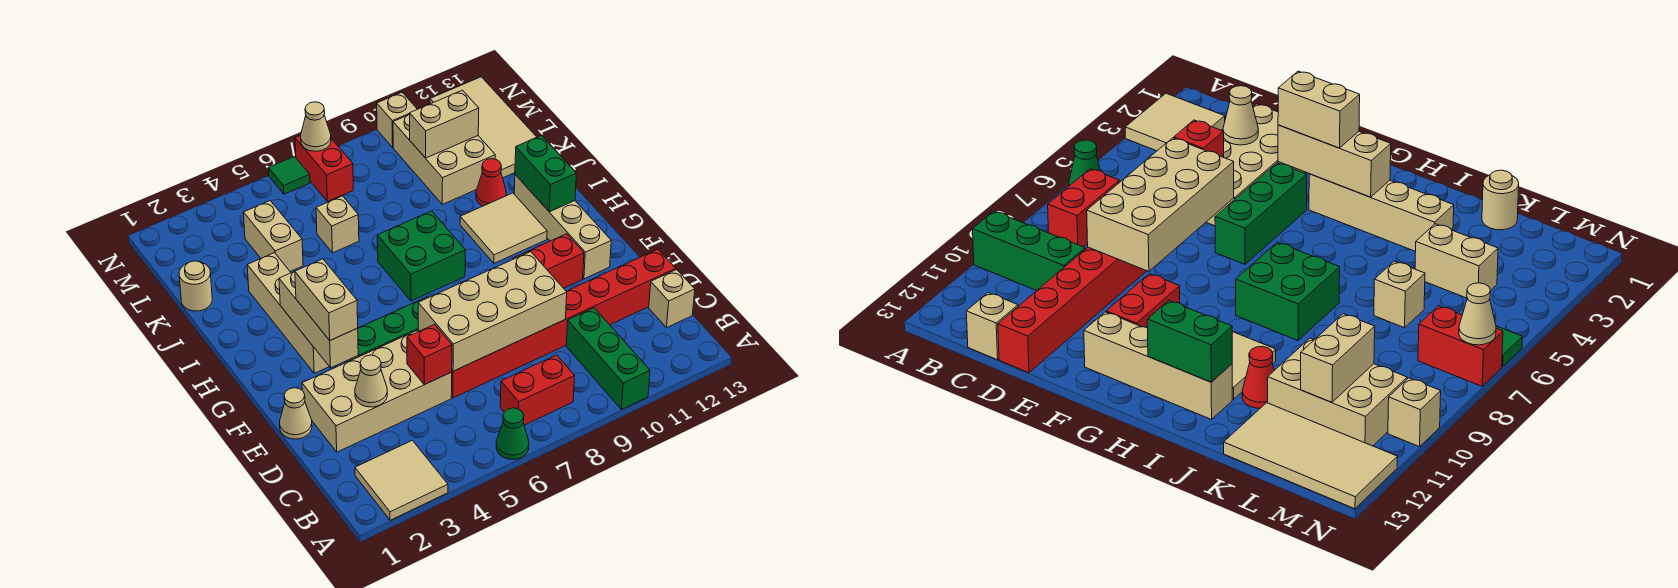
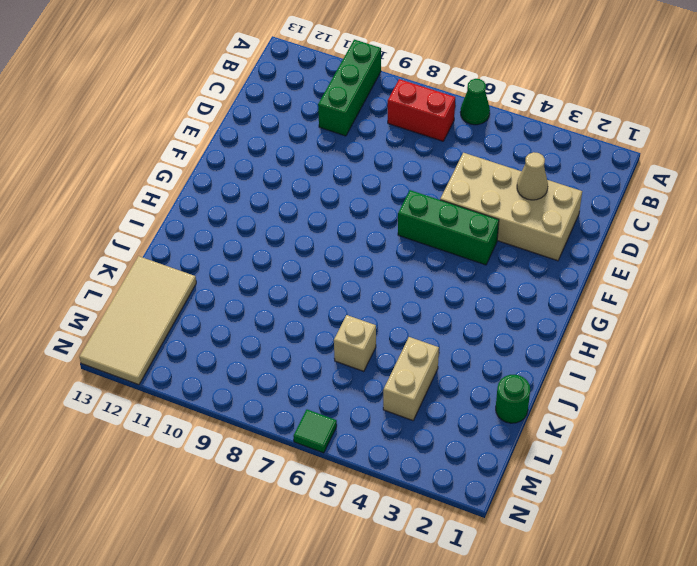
green round brick K1 level 1 -> tan round brick K1 level 1
none -> tan tile A2:B3 level 1
none -> tan brick C13 level 1
none -> red brick D6:D13 level 1
none -> tan cone E1 level 1

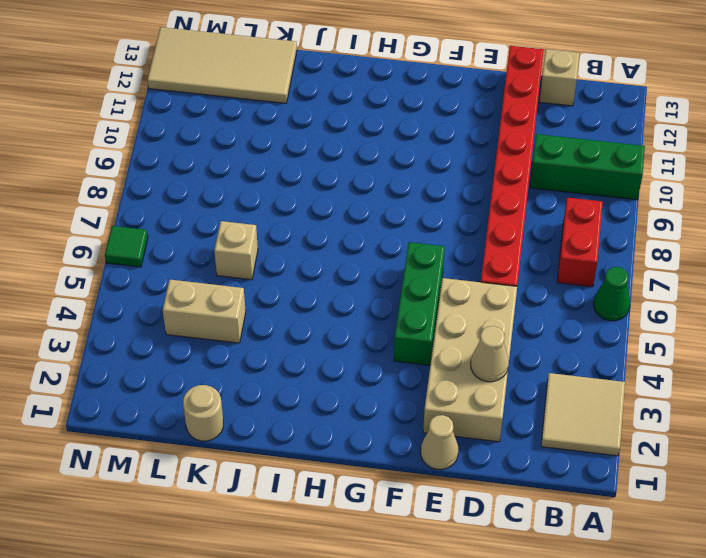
none -> red brick F10:F11 level 1
none -> tan brick F12:I12 level 1
none -> tan brick G3:J3 level 1
none -> green brick H7:I8 level 1

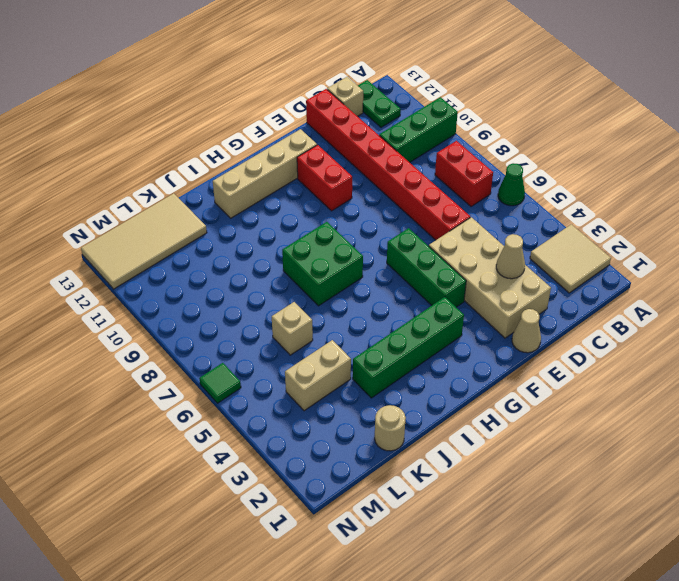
green plate B12:B13 level 1 -> none
green brick G3:J3 level 1 -> tan brick G3:J3 level 1
none -> tan tile H10:I11 level 1
none -> red cone J11 level 1
none -> tan brick K10:M11 level 1
none -> red brick M7:N7 level 1

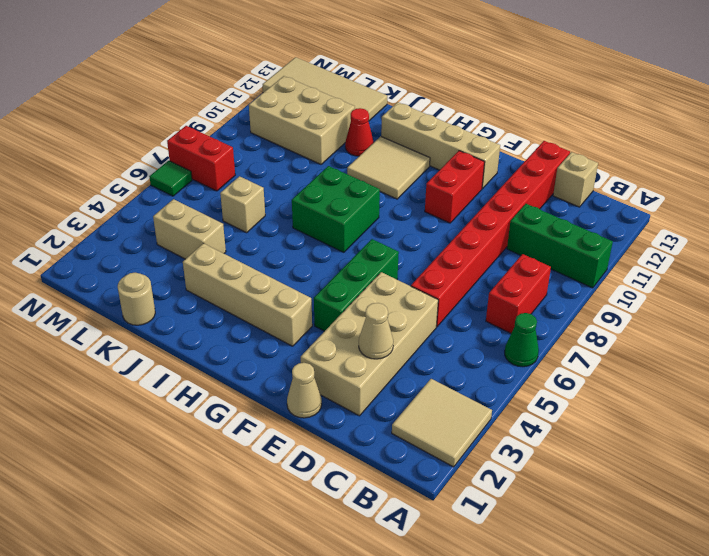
none -> tan brick N10 level 1
none -> red brick D5 level 2
none -> tan brick D6:E9 level 2
none -> tan brick F3:H3 level 2

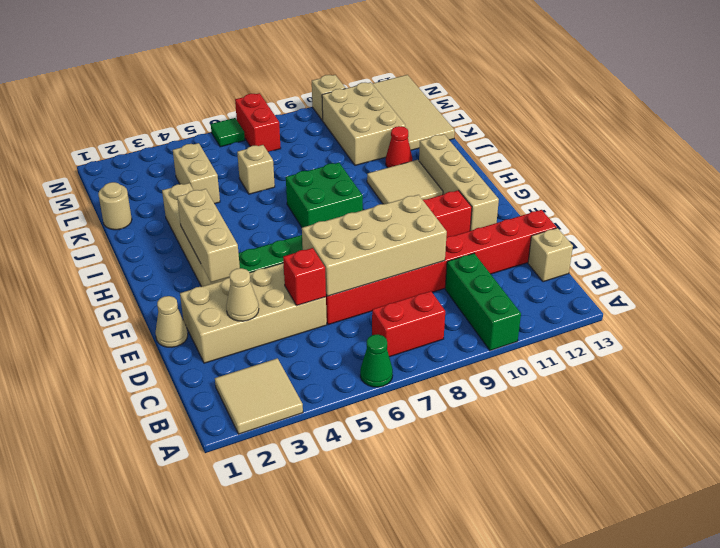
none -> green brick H12:I12 level 2
none -> tan brick L10:L11 level 2
none -> tan cone N7 level 2
none -> tan brick F3:G3 level 3

